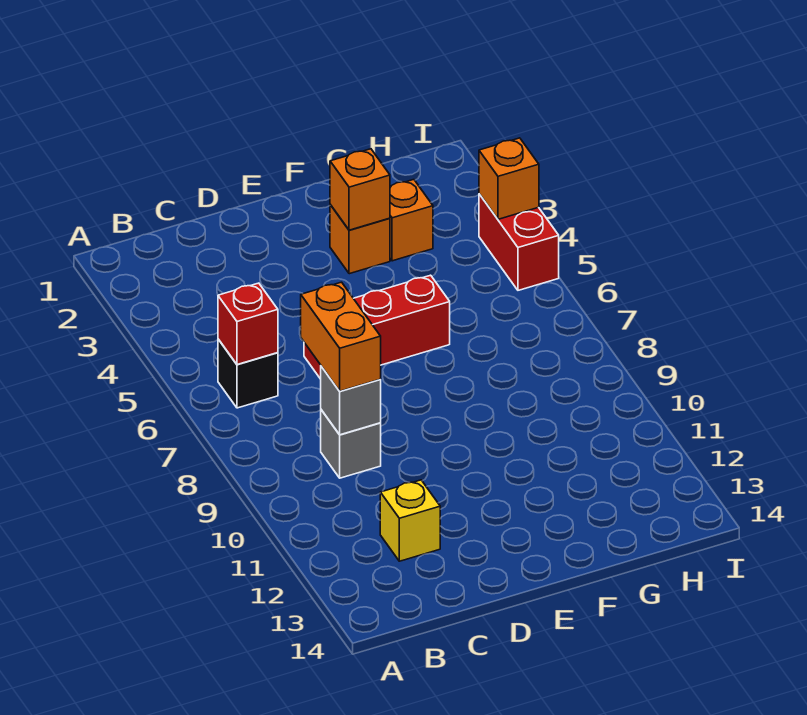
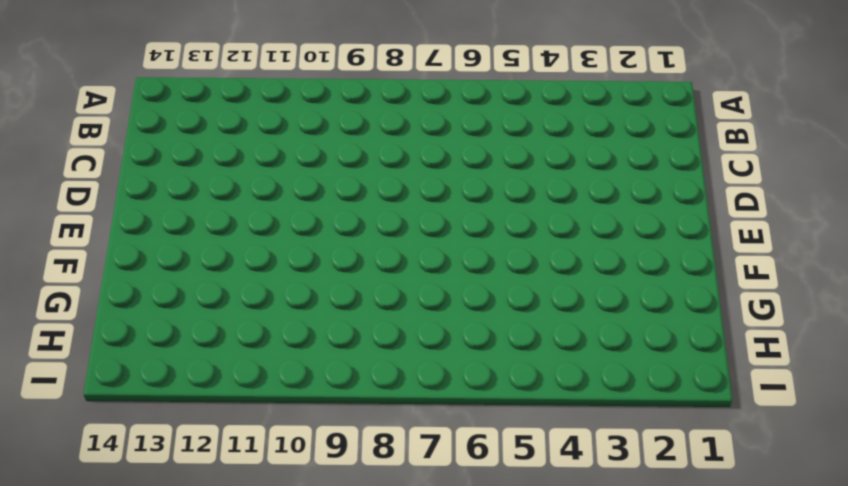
none -> black brick B6 level 1
none -> grey brick C9 level 1
none -> yellow brick C12 level 1

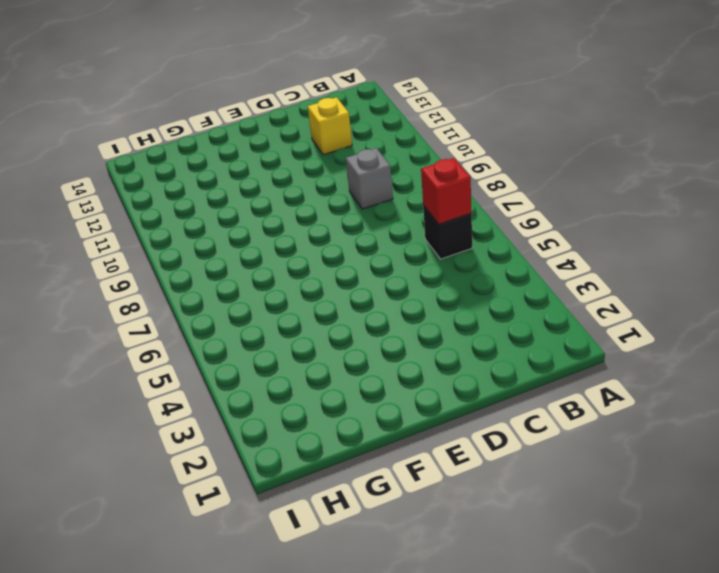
none -> red brick D6:F6 level 1
none -> orange brick F3 level 1
none -> orange brick G3 level 1

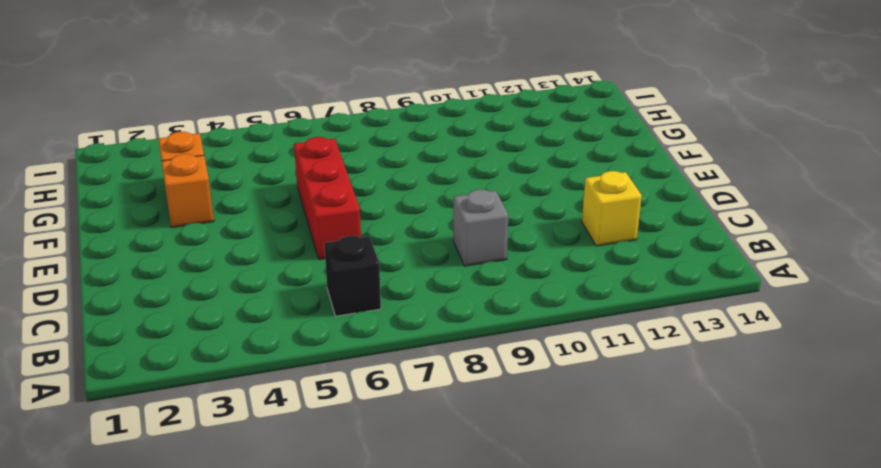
none -> red brick I4:I5 level 1
none -> red brick B6 level 2
none -> grey brick C9 level 2

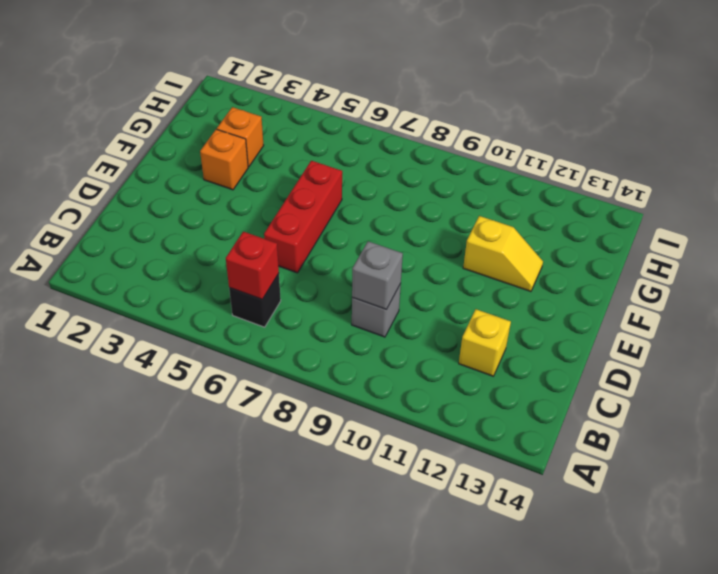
yellow slope F11:F12 level 1 top 11 -> none
none -> red brick I4:I5 level 1
none -> orange brick F3 level 2
none -> orange brick I4 level 2

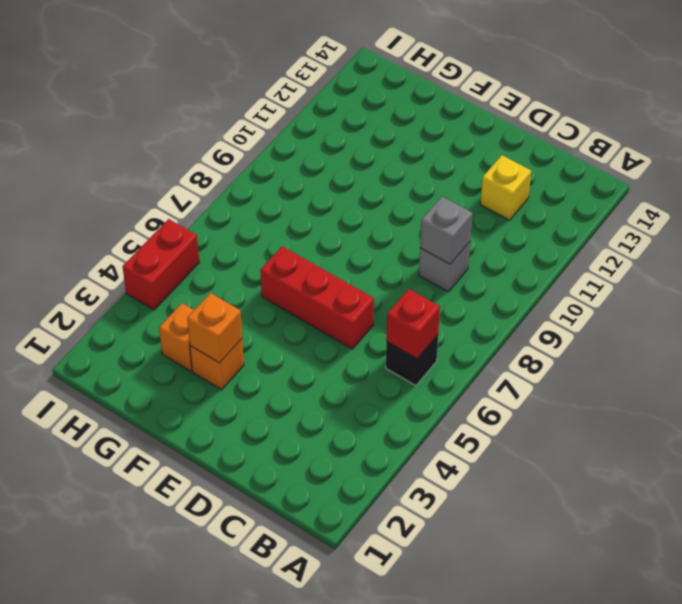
none -> orange brick I4 level 2
none -> orange brick C8:C9 level 3

